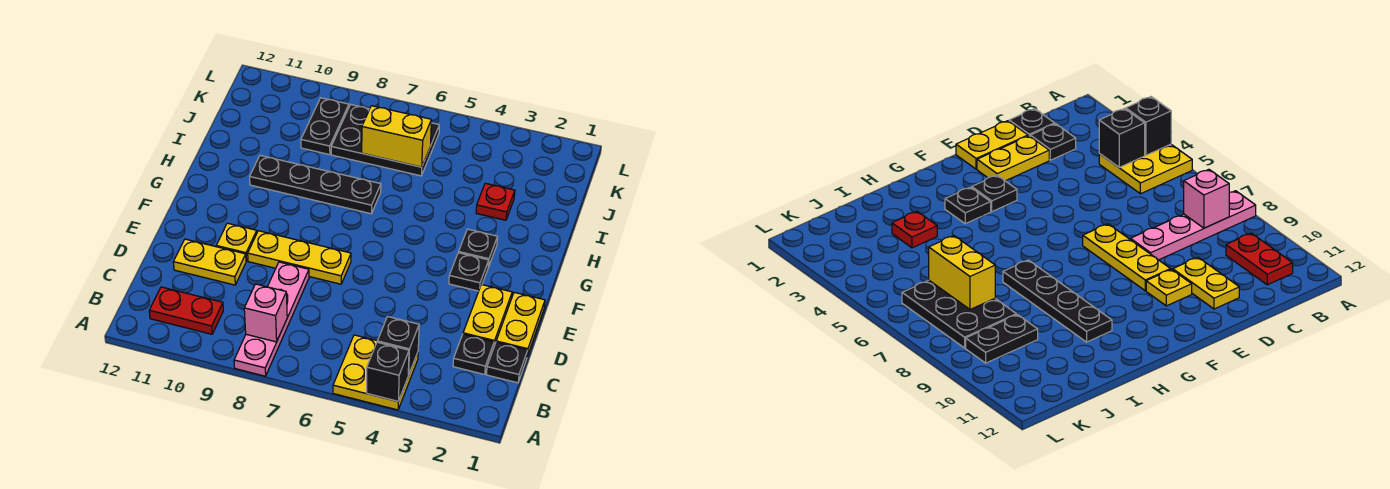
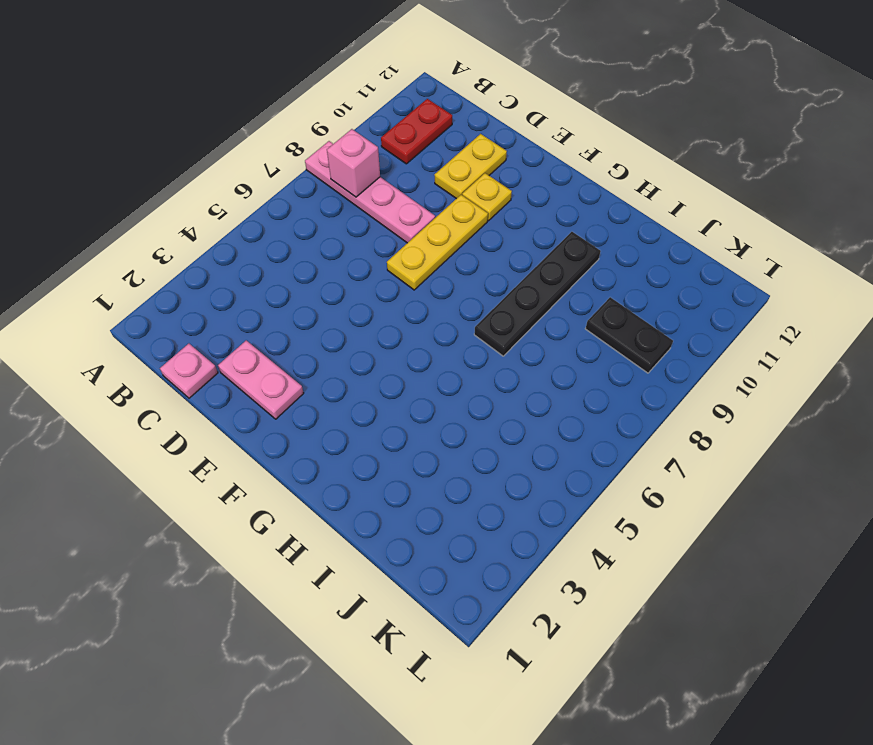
pink plate C1 level 1 -> black plate C1 level 1
pink plate D2:E2 level 1 -> yellow plate D2:E2 level 1
none -> yellow plate A4:B5 level 1
none -> black plate C2 level 1
none -> yellow plate D1:E1 level 1

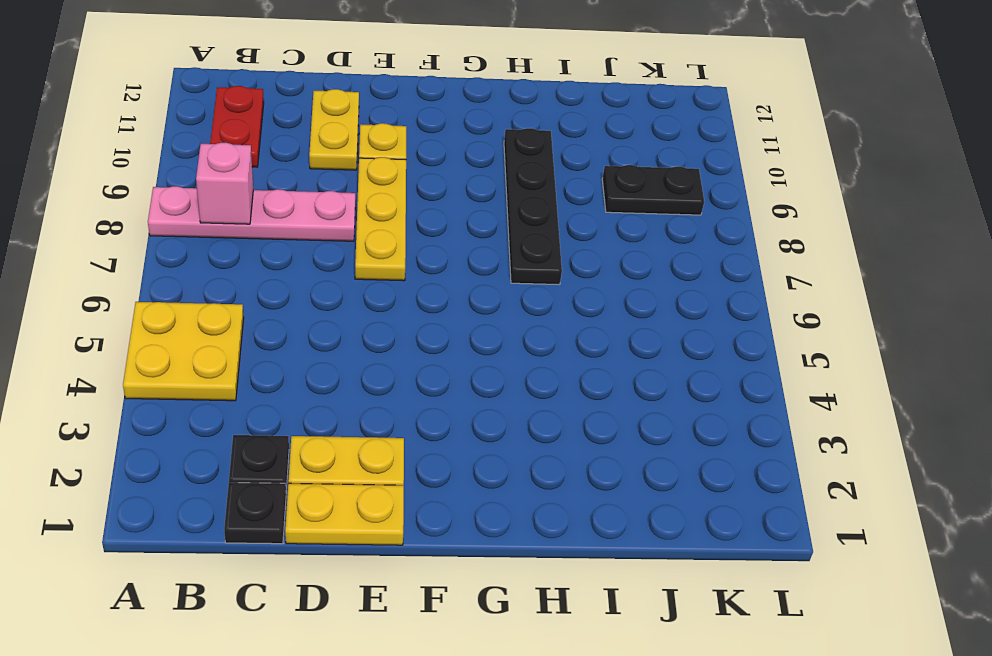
none -> black plate F3 level 1
none -> black plate G3 level 1
none -> red plate I3 level 1

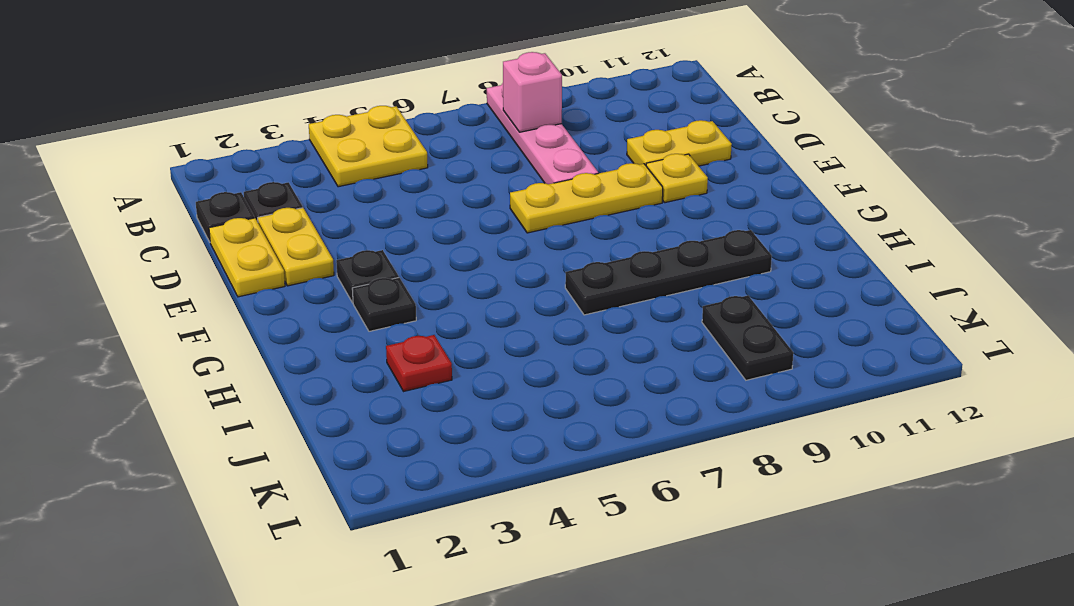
none -> red plate B10:B11 level 1
none -> black plate J6:K8 level 1
none -> black brick A4 level 2

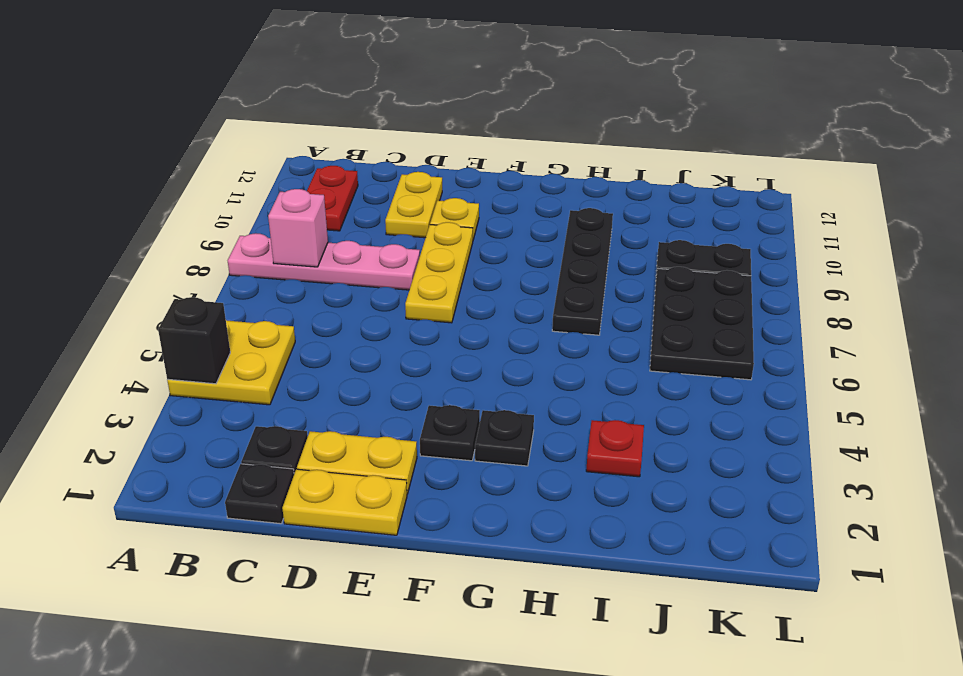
none -> black brick B4 level 2
none -> yellow brick J6:J7 level 2

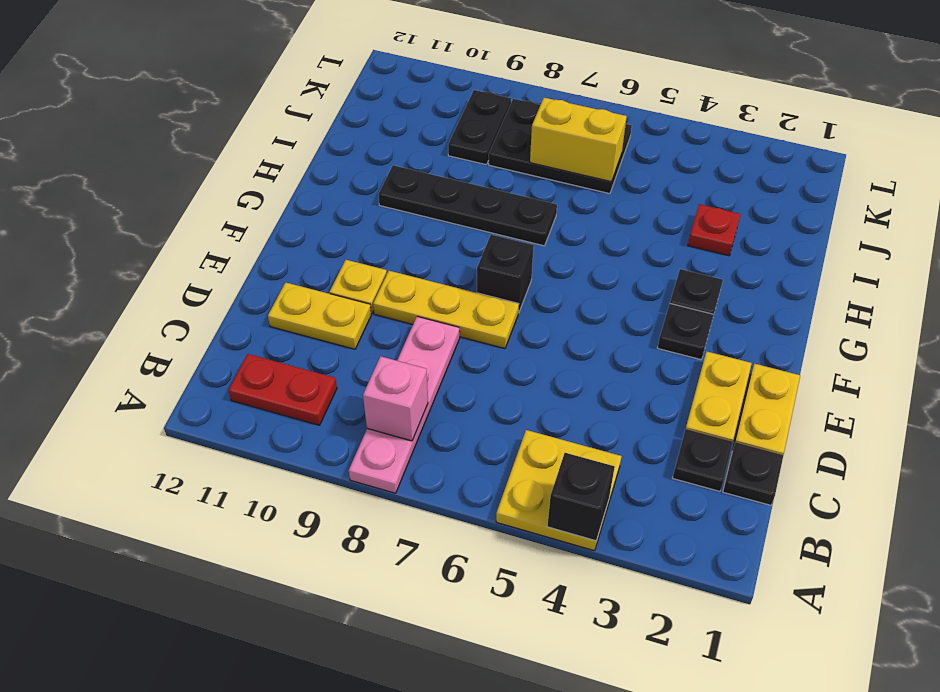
black brick F7 level 1 -> black brick B4 level 2

